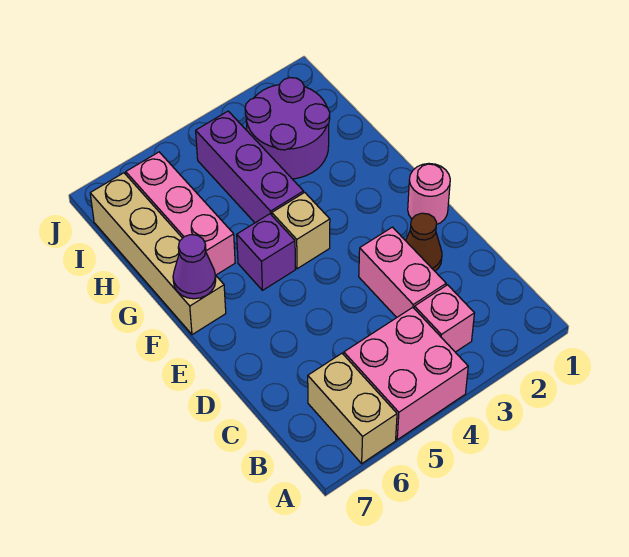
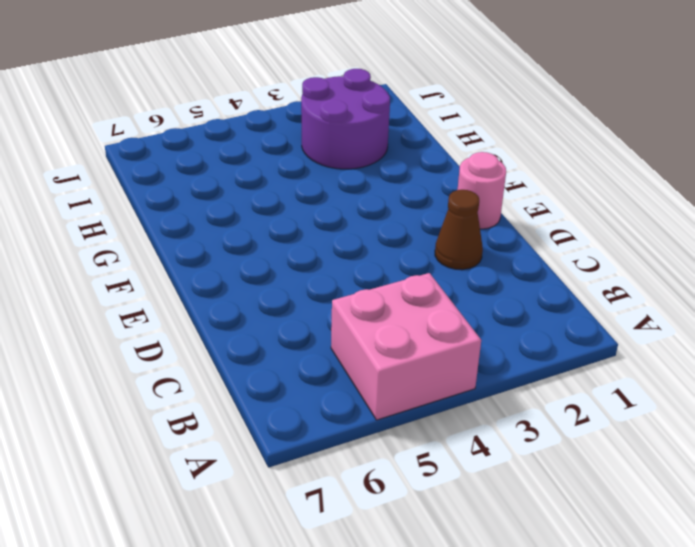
none -> tan brick A6:B6 level 1
none -> pink brick B3 level 1
none -> pink brick C3:D3 level 1

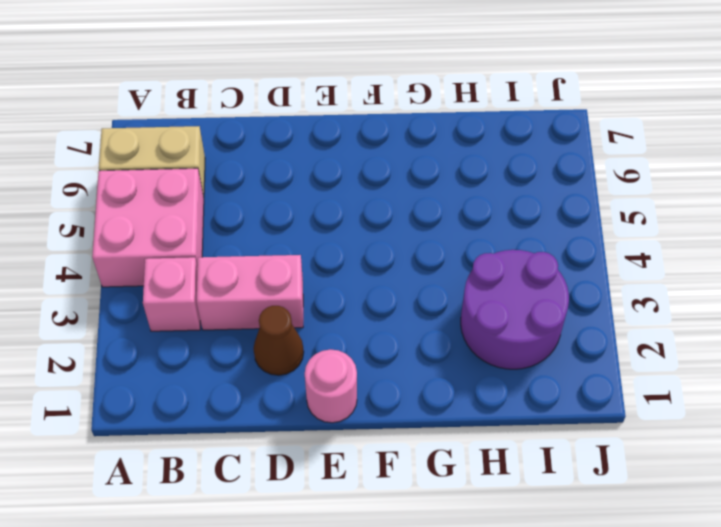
none -> tan brick F4 level 1
none -> purple brick F5 level 1
none -> tan brick F7:I7 level 1

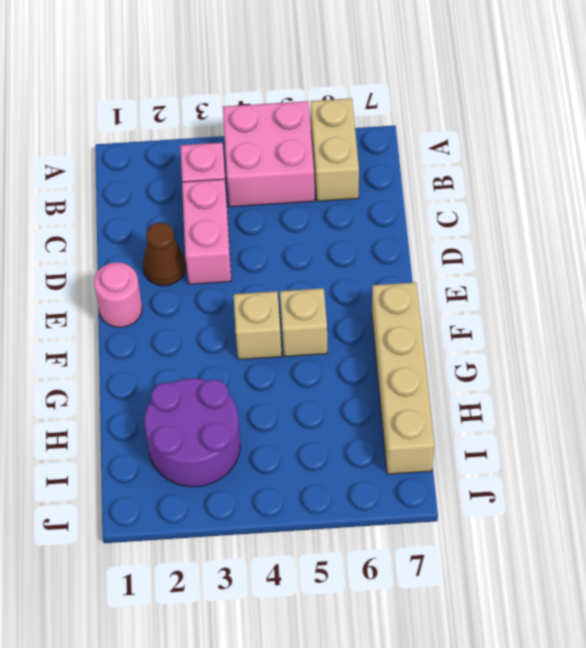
tan brick F5 level 1 -> purple brick F5 level 1
none -> purple brick G4:I4 level 1
none -> pink brick G6:I6 level 1
none -> purple cone F7 level 2

